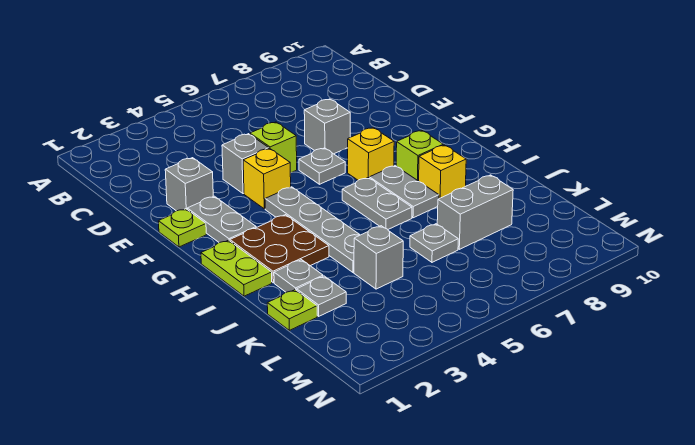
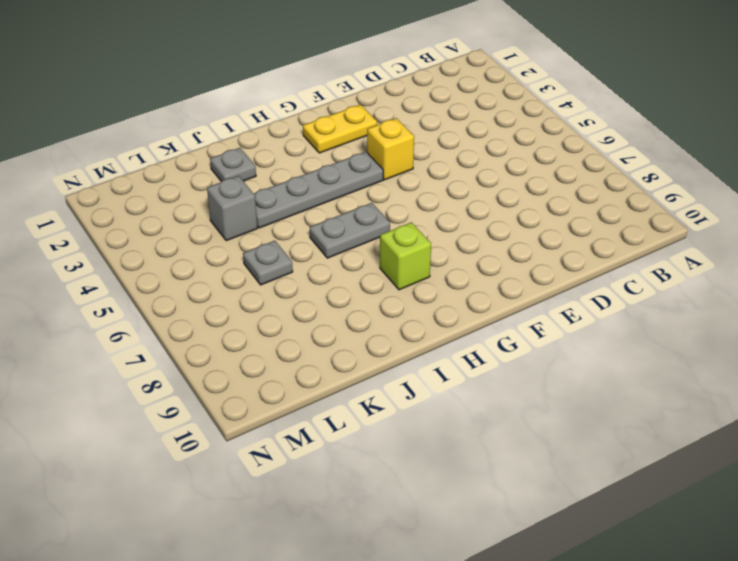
yellow plate F2:G2 level 1 -> grey plate F2:G2 level 1
none -> grey brick E2 level 1
none -> grey brick E4 level 1
none -> lime brick E5 level 1

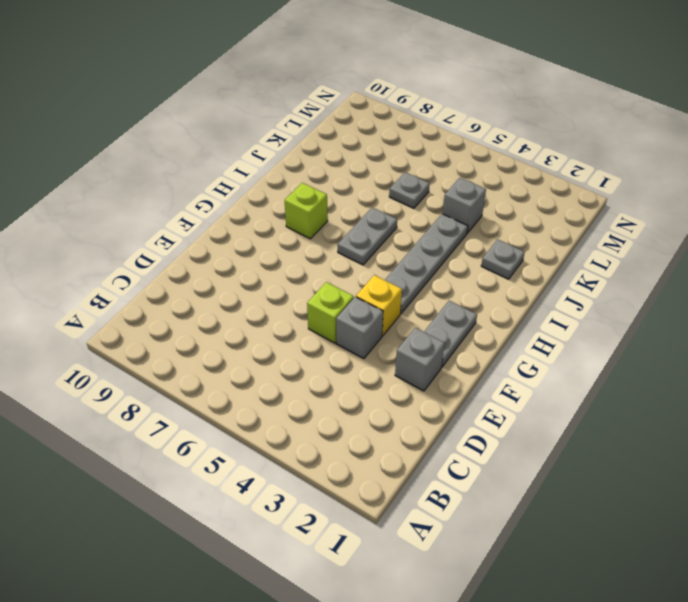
none -> grey brick E7 level 1
none -> lime plate F1 level 1
none -> grey plate F6 level 1

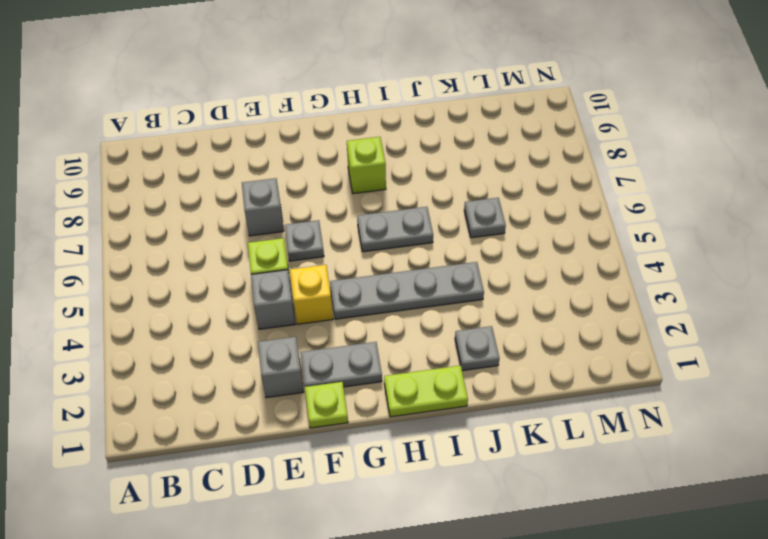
none -> yellow brick G7 level 1
none -> brown plate H2:I3 level 1
none -> grey plate H7:I7 level 1

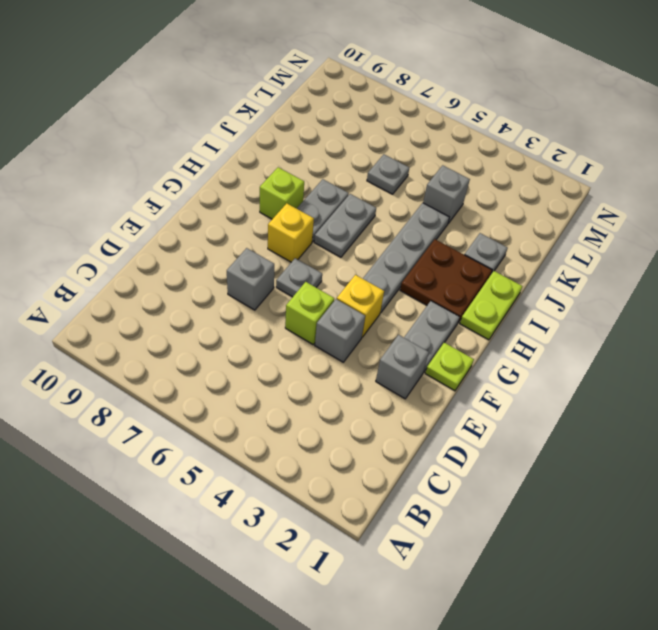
none -> yellow brick I8 level 1
none -> lime plate K1 level 1
none -> grey plate K2 level 1

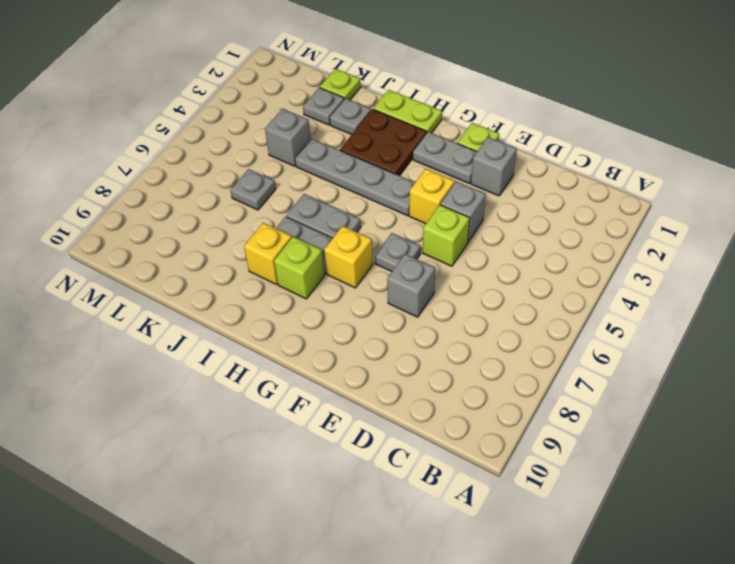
none -> grey brick K7:K8 level 1

